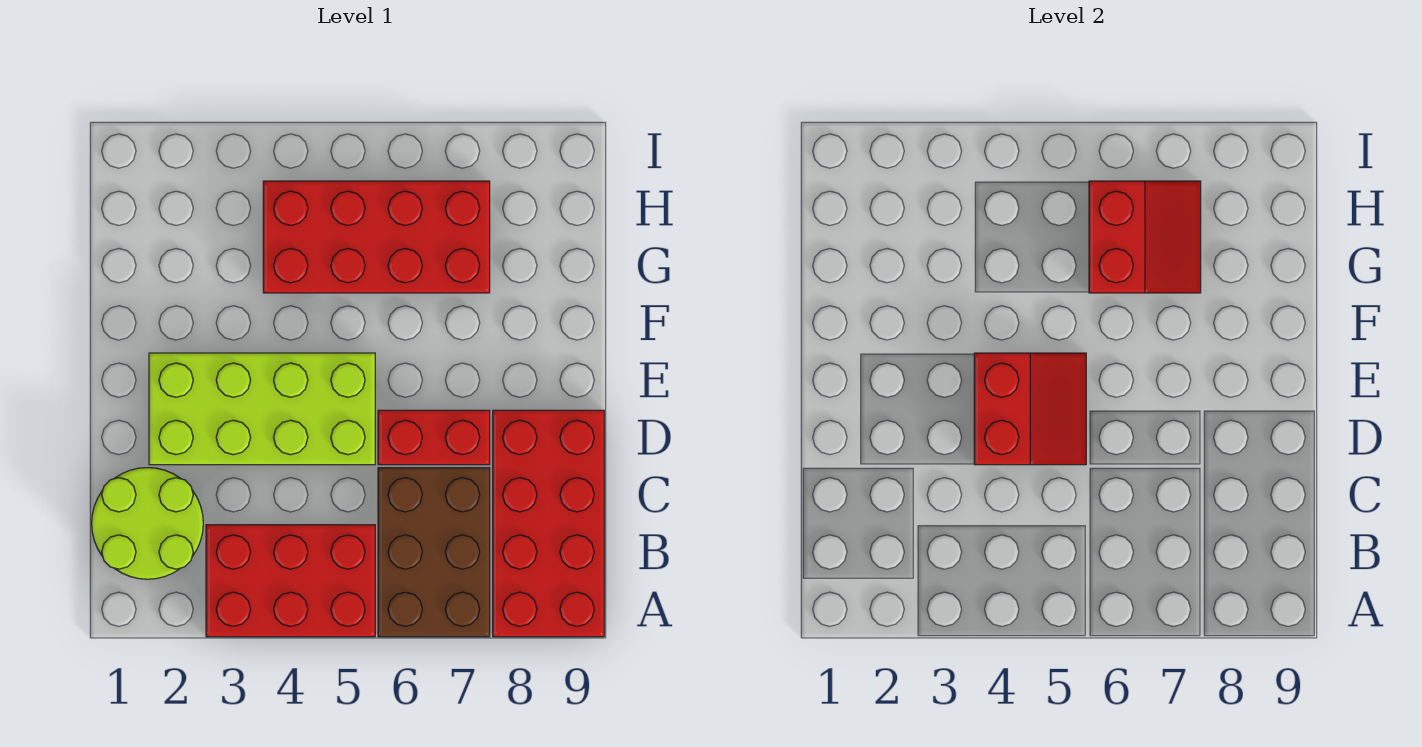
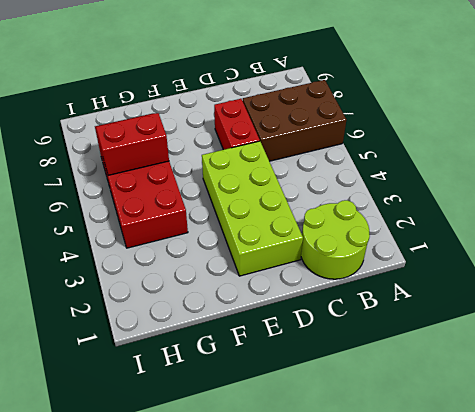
none -> red brick A3:B5 level 1
none -> red brick A8:D9 level 1

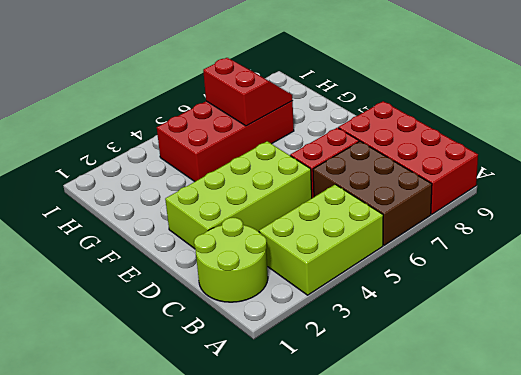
lime brick A3:B5 level 1 -> red brick A3:B5 level 1
none -> red slope D4:E5 level 2 top 4

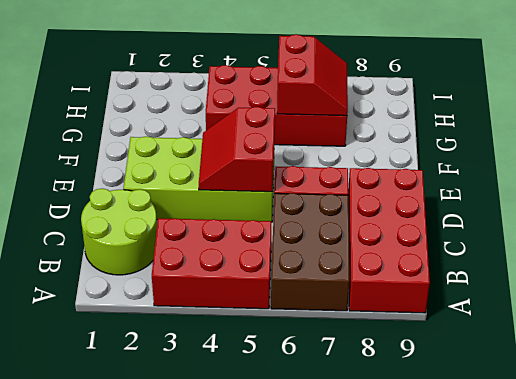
red slope D4:E5 level 2 top 5 -> red slope D4:E5 level 2 top 4

